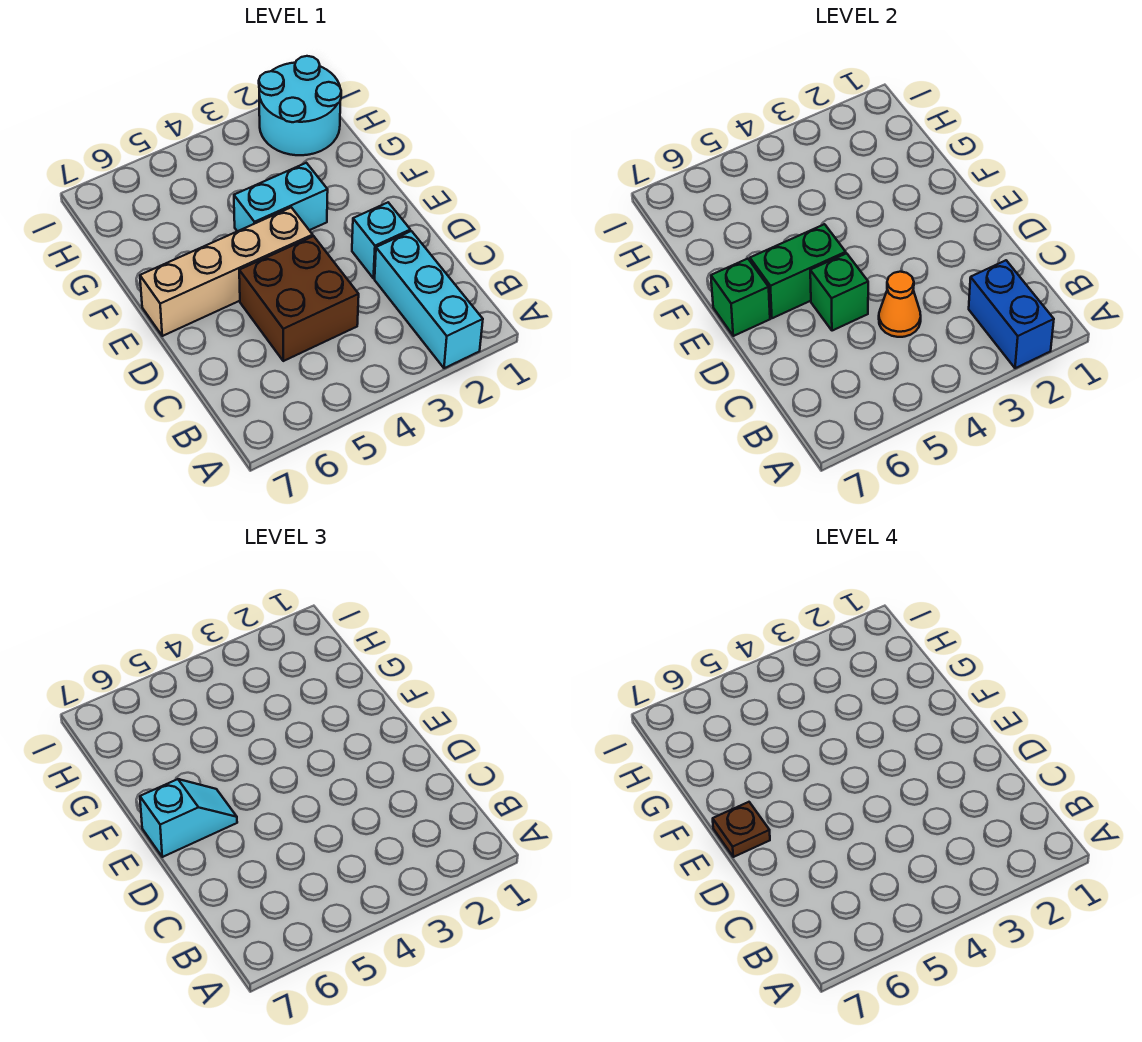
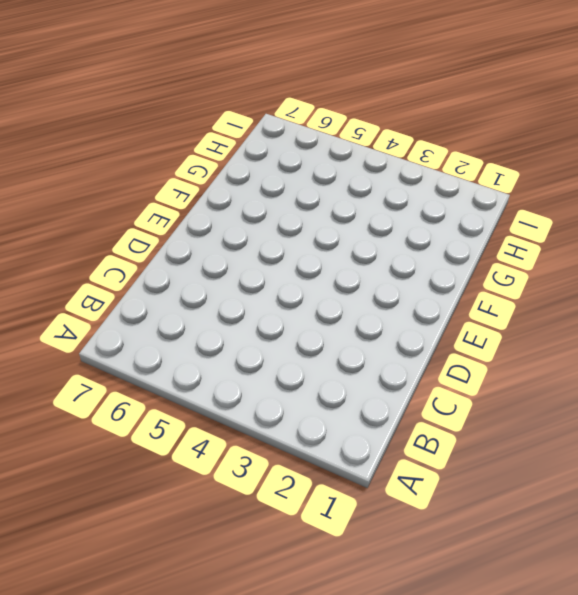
none -> cyan brick A2:C2 level 1
none -> brown brick C4:D5 level 1
none -> cyan brick D2 level 1

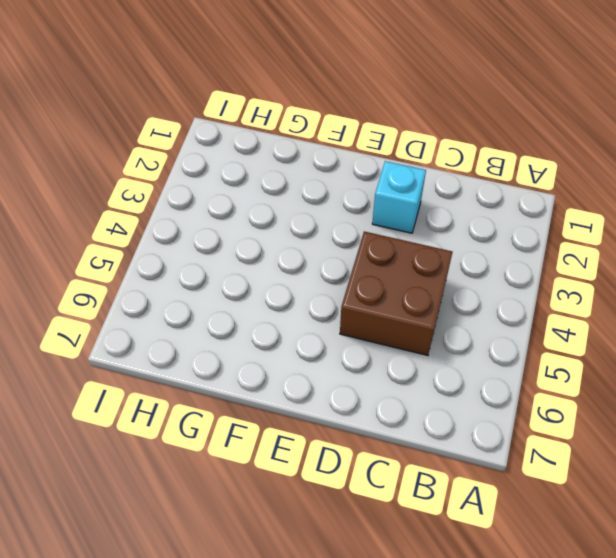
none -> cyan brick A2:C2 level 1
none -> tan brick E4:E7 level 1
none -> cyan brick F3:F4 level 1

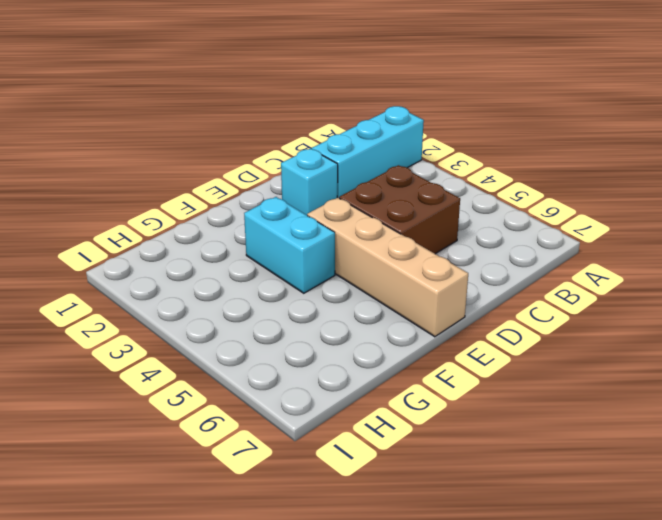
none -> cyan round brick H1:I2 level 1
none -> blue brick A2:B2 level 2
none -> orange cone C4 level 2

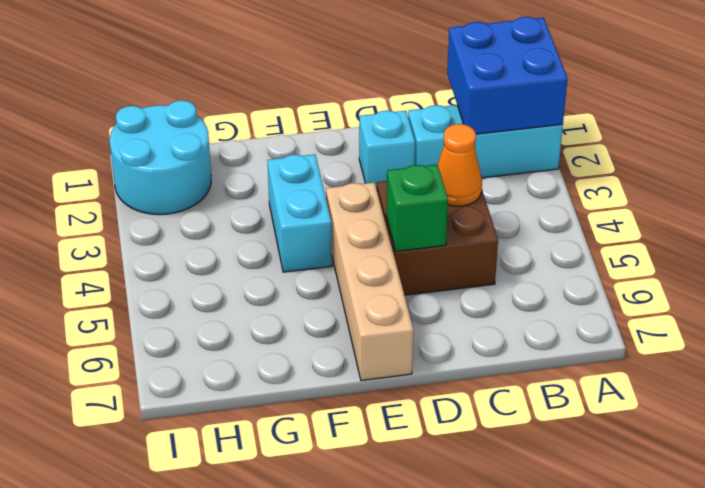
blue brick A1:B2 level 2 -> blue brick A2:B2 level 2
none -> green brick E5:E6 level 2
none -> green brick E7 level 2
none -> cyan slope E6:E7 level 3 top 7

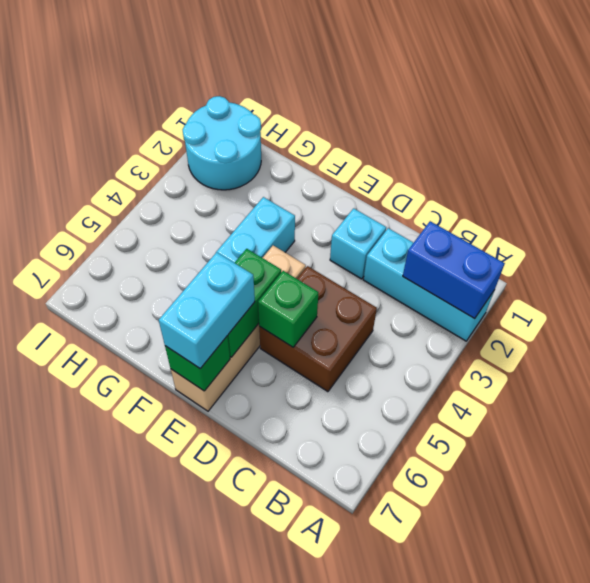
cyan brick E6:E7 level 3 -> cyan slope E6:E7 level 3 top 7
none -> orange cone C4 level 2
none -> brown plate E7 level 4

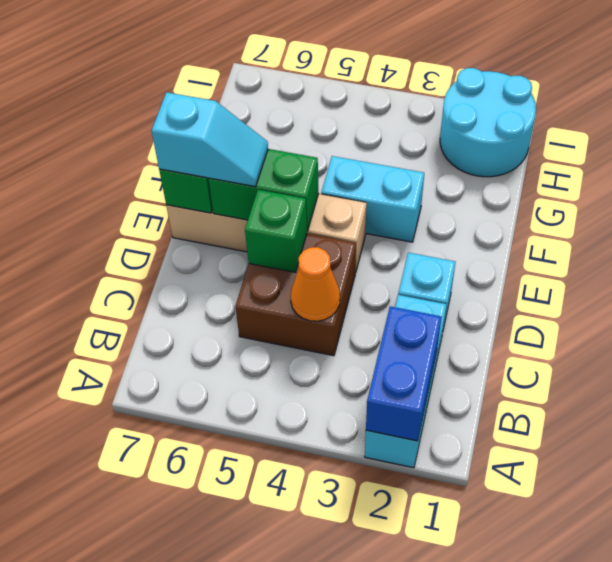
none -> brown plate E7 level 4

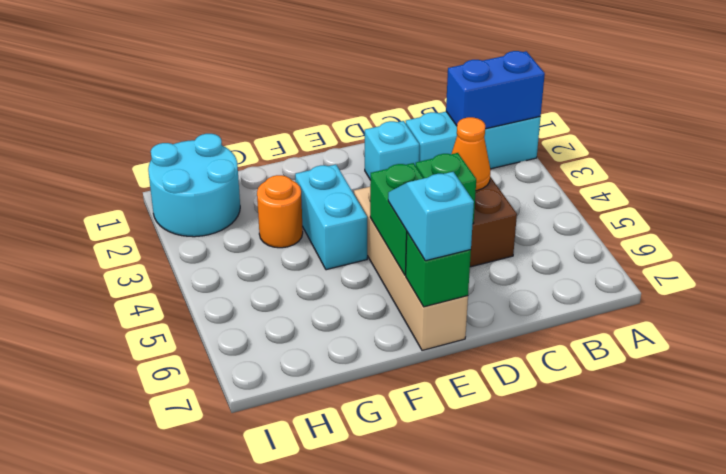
orange round brick G3 level 1 -> none
none -> brown plate E7 level 4

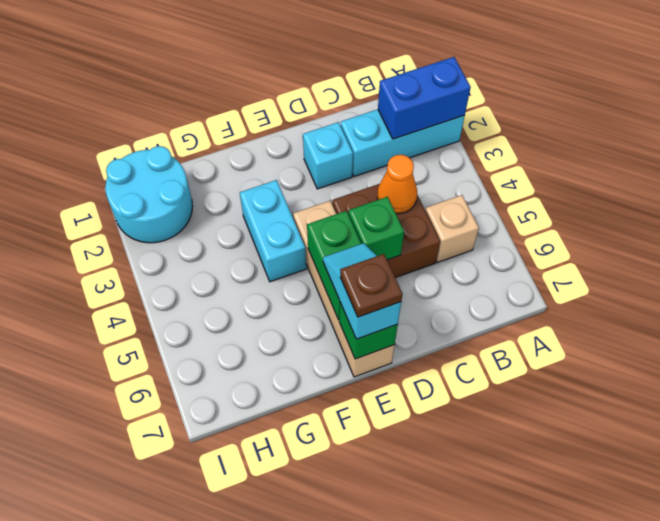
tan brick B5 level 1 -> none

